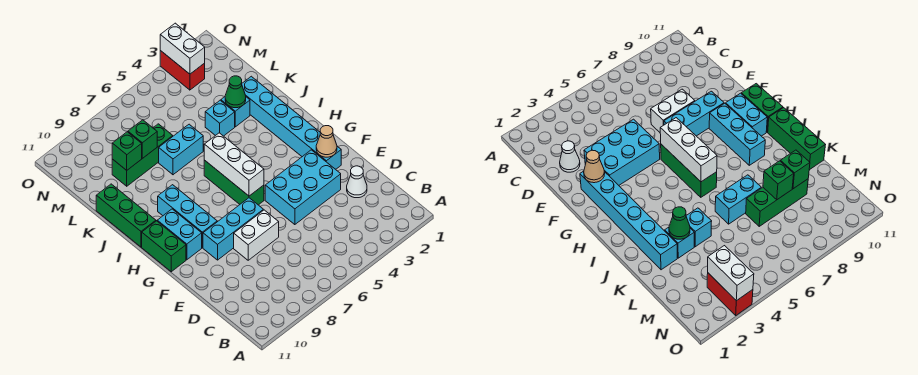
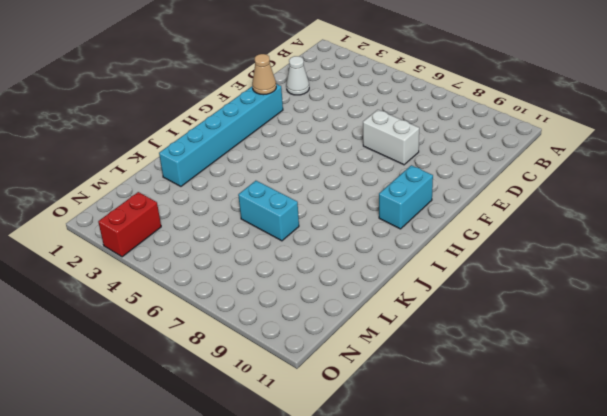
none -> cyan brick E3:F5 level 1
none -> cyan brick F7:F9 level 1
none -> green brick G6:I6 level 1

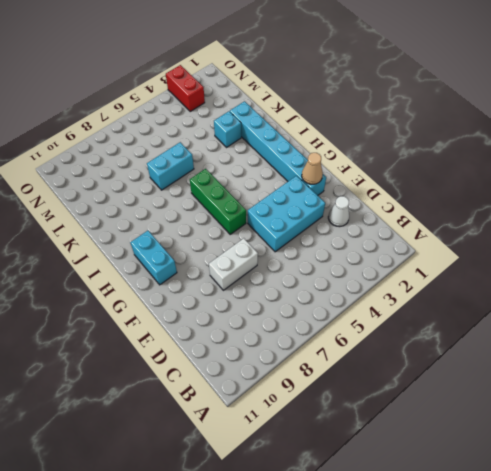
none -> cyan brick F7:F9 level 1
none -> cyan brick G9:I9 level 1
none -> green brick G11:H11 level 1

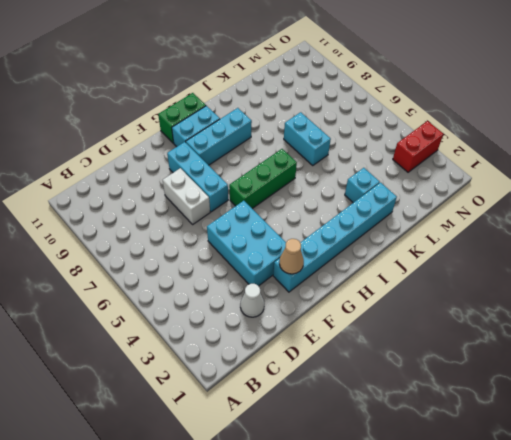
none -> green brick I11:K11 level 1
none -> cyan brick K4 level 1
none -> green brick L7:L9 level 1

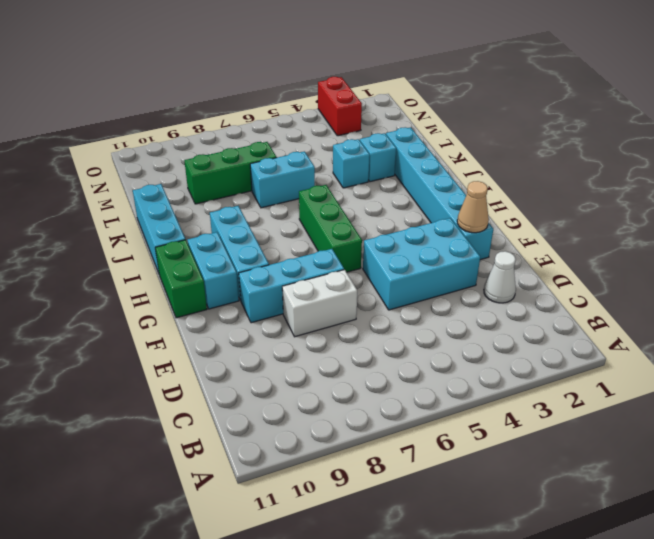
cyan brick I11:K11 level 1 -> green brick I11:K11 level 1
none -> white brick G6:I6 level 2
none -> green cone K3 level 2
none -> green brick L8 level 2

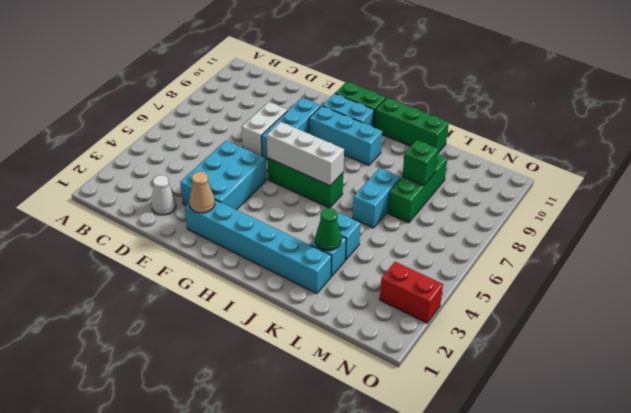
none -> green brick L9 level 2
none -> white brick N3:O3 level 2

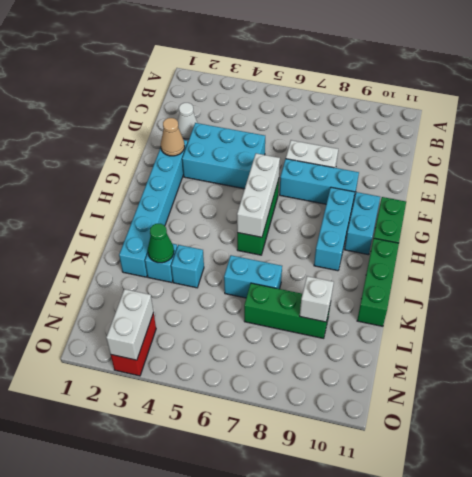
white brick L9 level 2 -> green brick L9 level 2
none -> green brick L8 level 2

